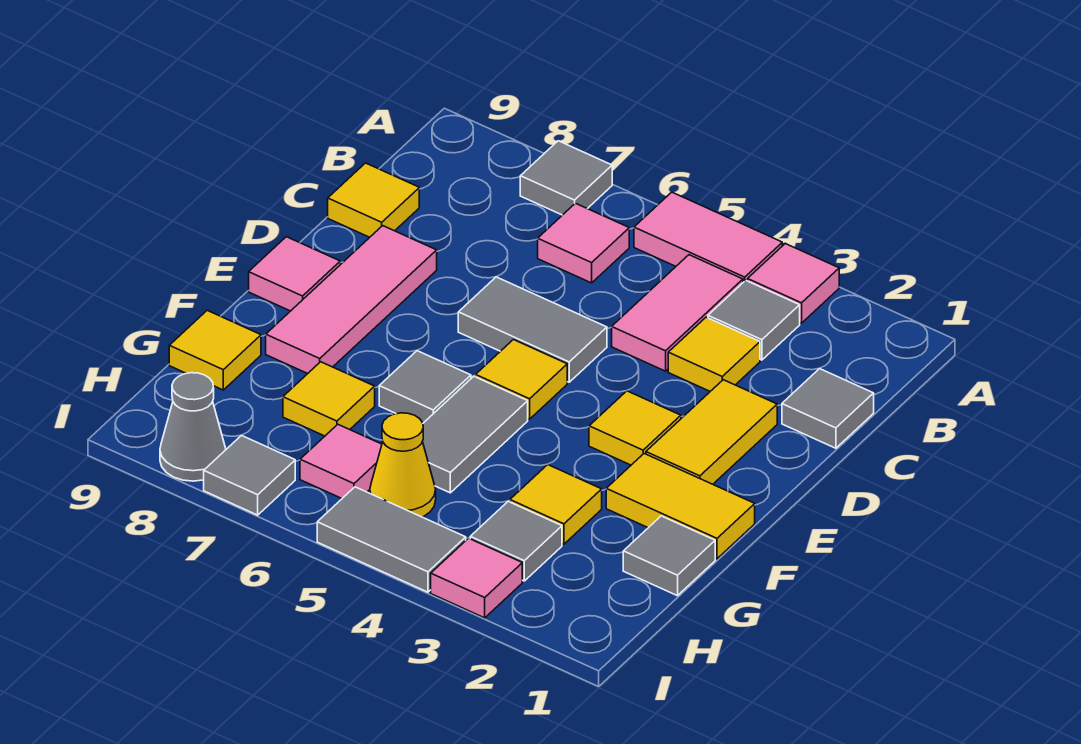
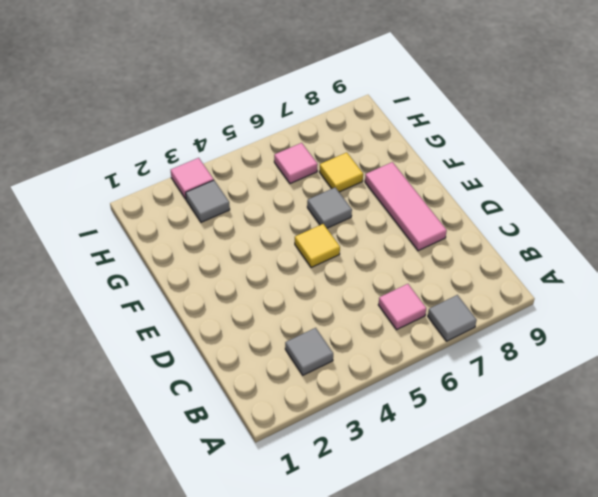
none -> pink tile A3 level 1
none -> pink tile A4:A5 level 1
none -> pink tile B4:C4 level 1

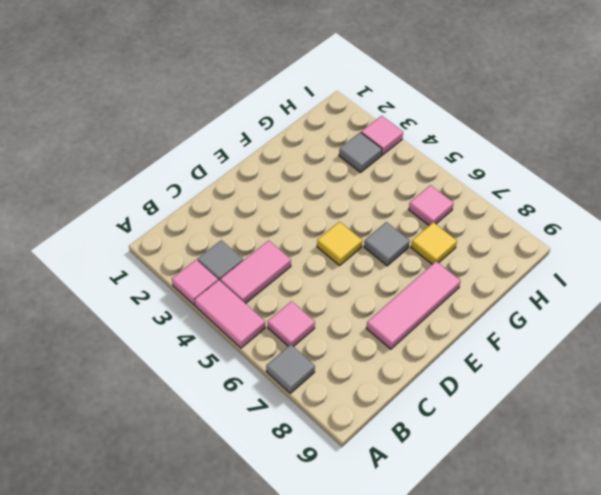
none -> grey tile C1 level 1
none -> yellow tile C3 level 1
none -> yellow tile C9 level 1

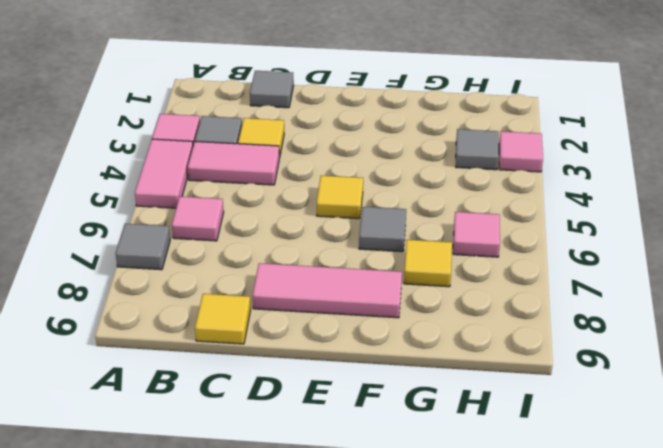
none -> yellow tile D2:E2 level 1
none -> grey tile D5:D6 level 1
none -> yellow tile E3 level 1

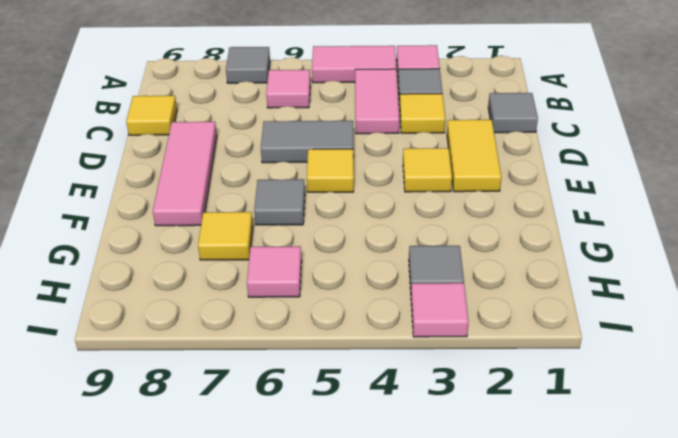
none -> pink tile E9 level 1
none -> yellow tile F1:F2 level 1
none -> grey tile F5:G5 level 1

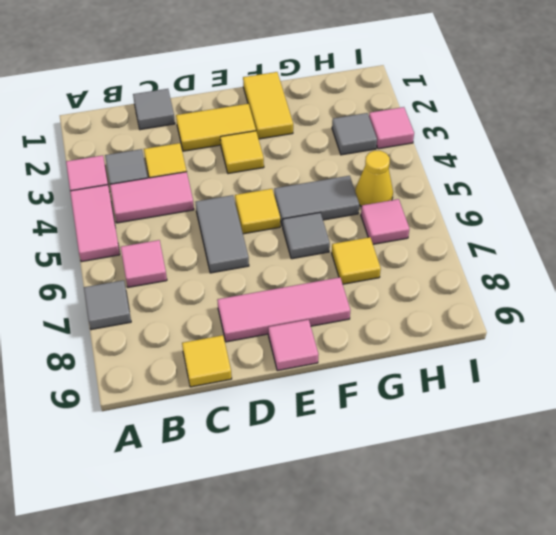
none -> grey tile G1 level 1
none -> yellow tile G3 level 1
none -> yellow tile G9 level 1

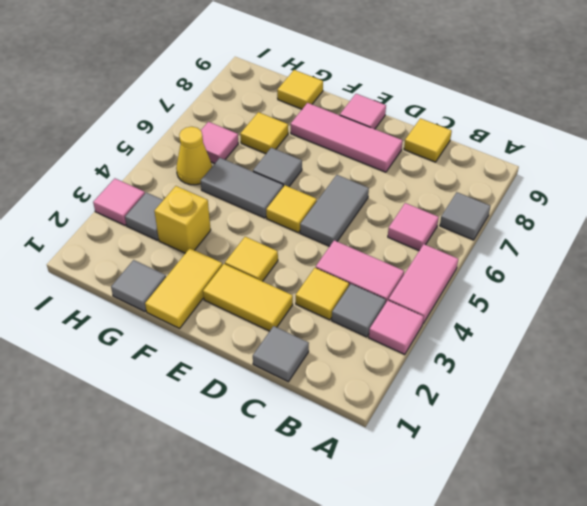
yellow brick G3 level 1 -> yellow tile G3 level 1
none -> grey tile I4:I5 level 1
none -> grey tile I7 level 1
none -> grey cone I8 level 1

